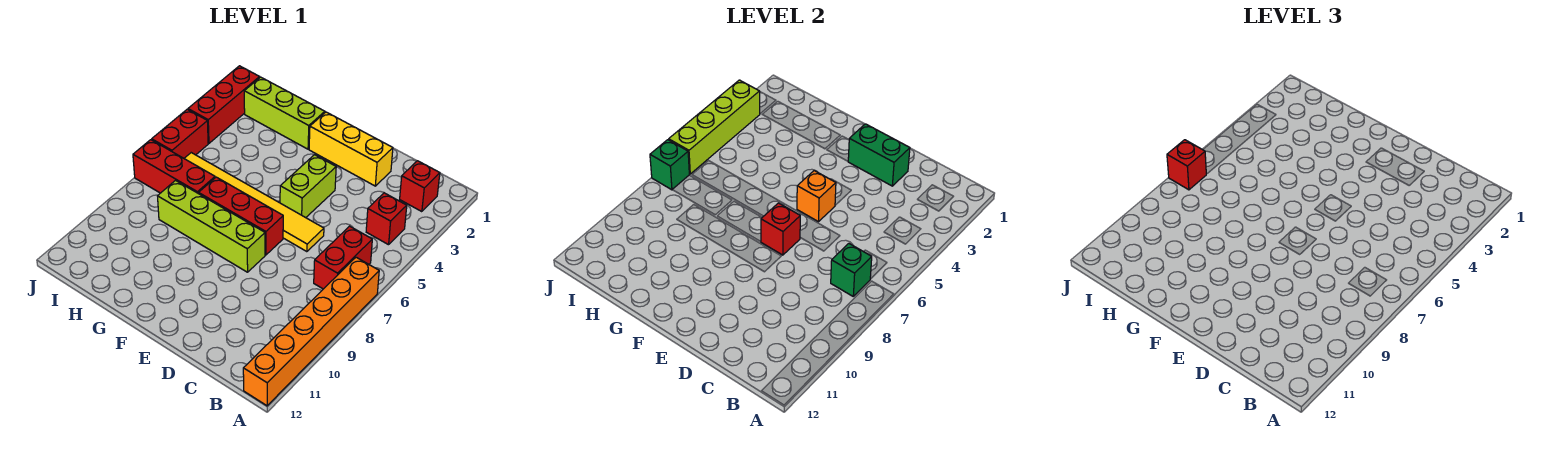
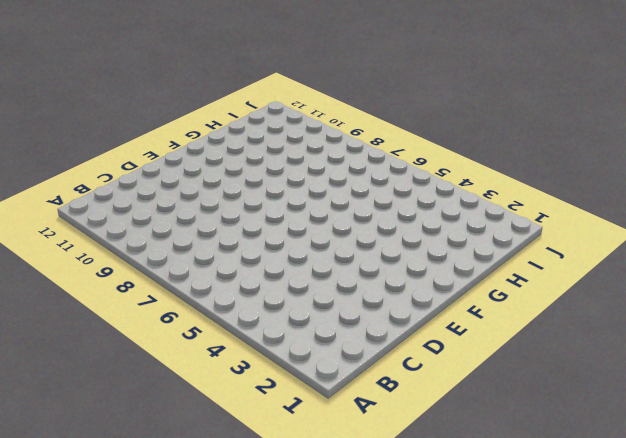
none -> orange brick A7:A12 level 1
none -> red brick B2 level 1
none -> red brick B4 level 1

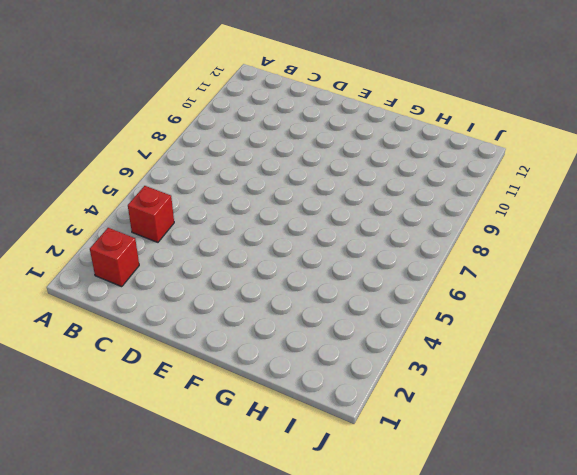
none -> orange brick A7:A12 level 1
none -> red brick B6:B7 level 1
none -> yellow brick D2:F2 level 1

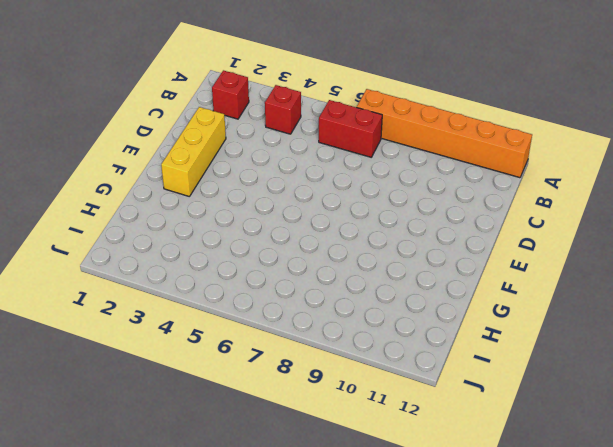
none -> yellow tile D6:I6 level 1
none -> lime brick E4:E5 level 1
none -> red brick E7:G7 level 1

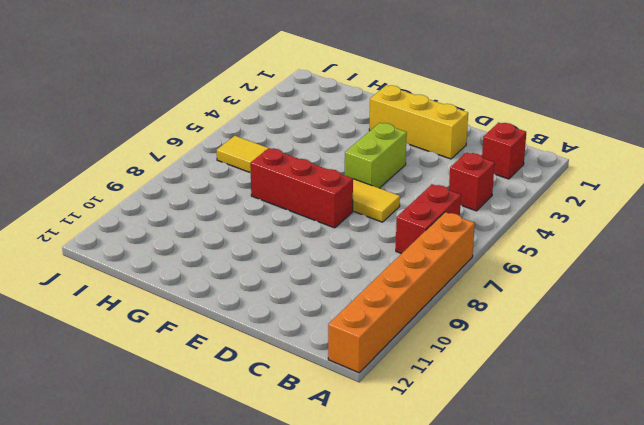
none -> lime brick E8:H8 level 1
none -> lime brick G2:I2 level 1
none -> red brick H7:J7 level 1

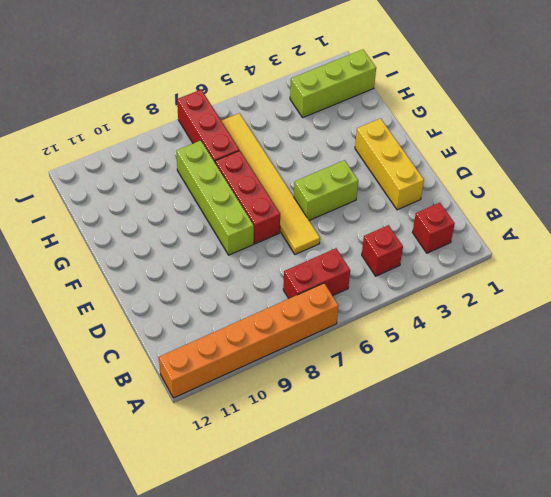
lime brick I1:I3 level 1 -> lime brick G2:I2 level 1
none -> red brick J2:J4 level 1
none -> red brick J5:J6 level 1
none -> green brick B7 level 2

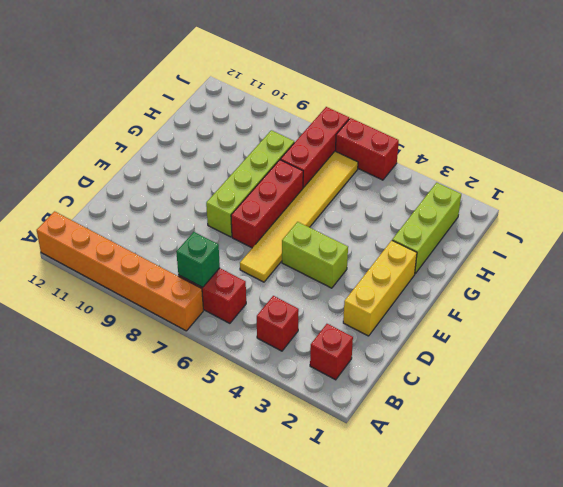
none -> red brick J2:J4 level 1
none -> green brick D2:E2 level 2
none -> orange brick E5 level 2

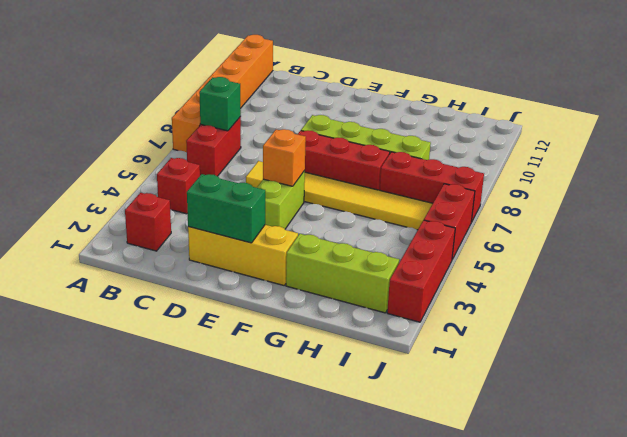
none -> red brick E7 level 2
none -> lime brick J3:J6 level 2
none -> green brick J7 level 2

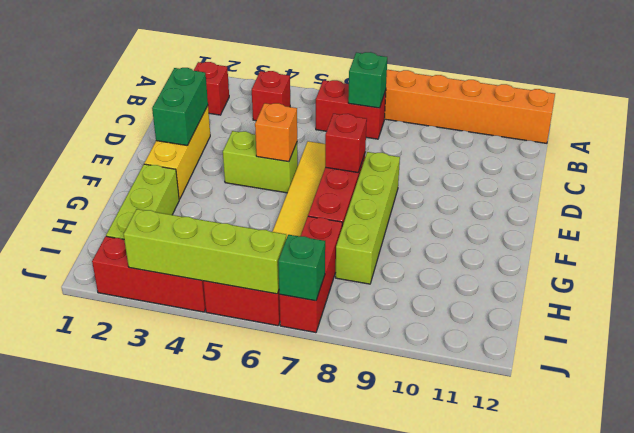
none -> red brick J7 level 3

